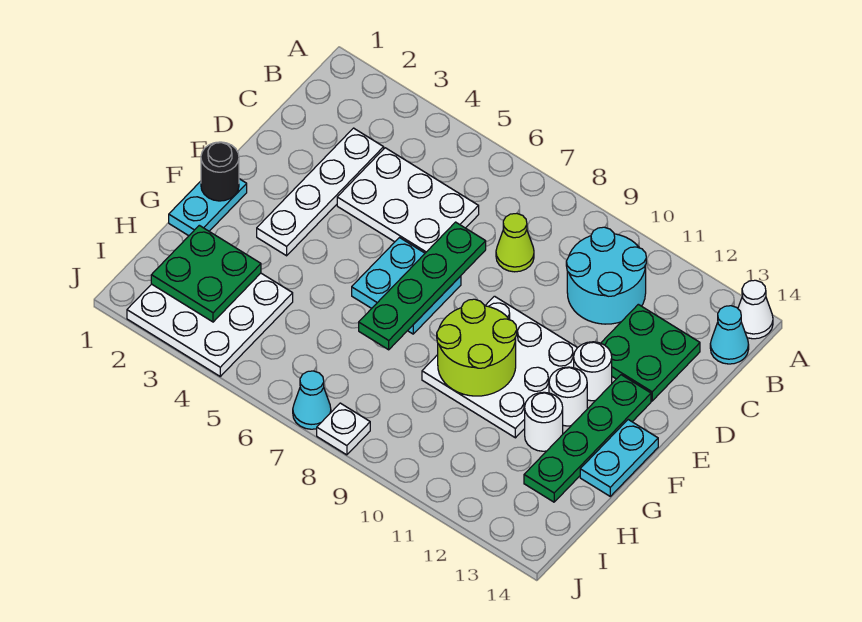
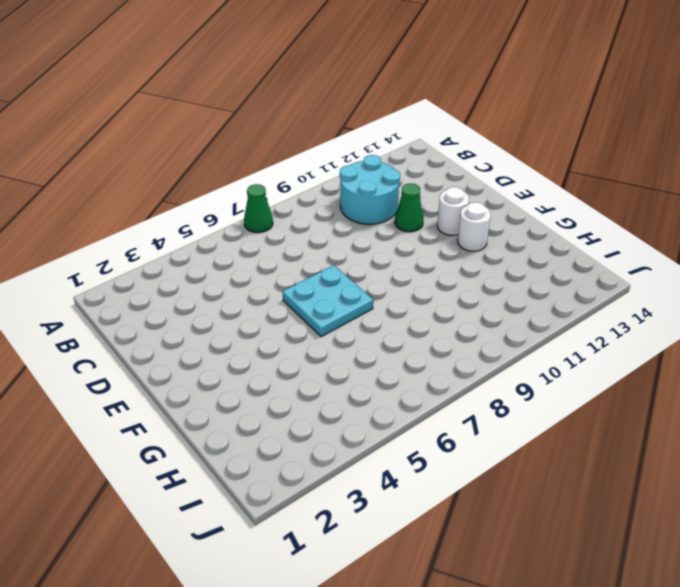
green cone A7 level 1 -> none
green cone D11 level 1 -> none
none -> white cone A14 level 1
none -> cyan cone B14 level 1
none -> white plate C3:F3 level 1

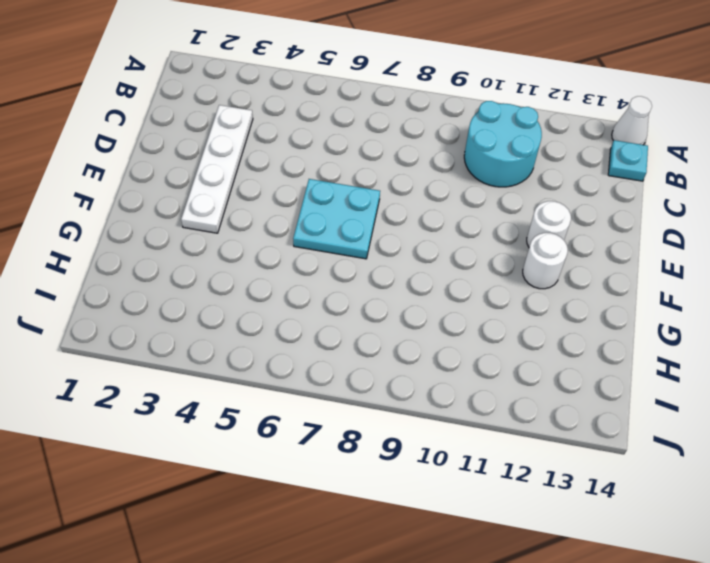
cyan plate B14 level 1 -> cyan cone B14 level 1
none -> white plate C4:D6 level 1
none -> lime cone C8 level 1
none -> green plate C12:D13 level 1

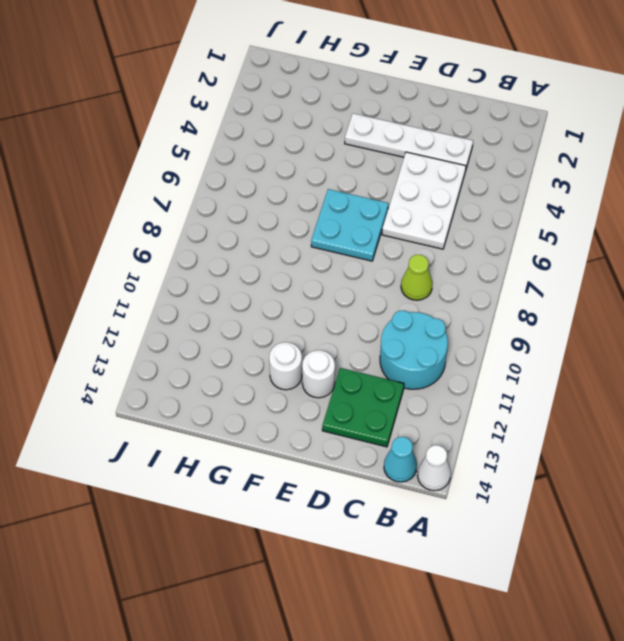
none -> white plate E9:G11 level 1
none -> green plate E13:H13 level 1
none -> cyan plate F1:G1 level 1

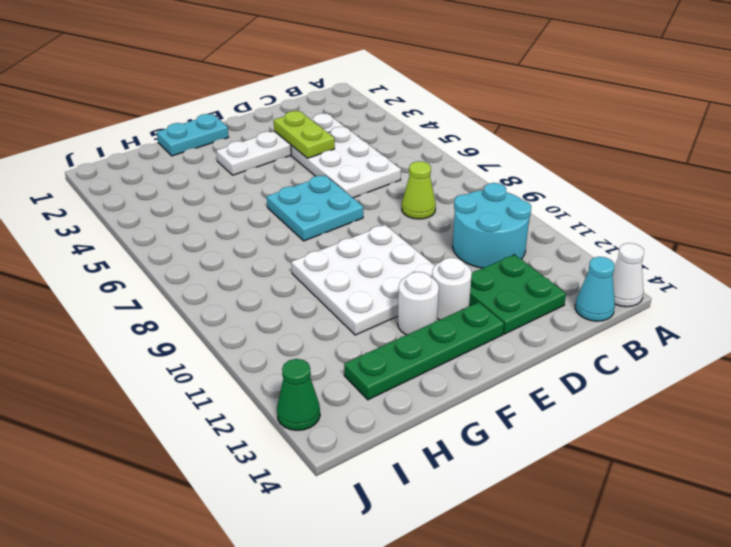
lime plate D3:D4 level 2 -> none
green cone J13 level 1 -> none
none -> cyan plate F14:G14 level 1
none -> white round brick G12 level 1
none -> white plate H2:J4 level 1

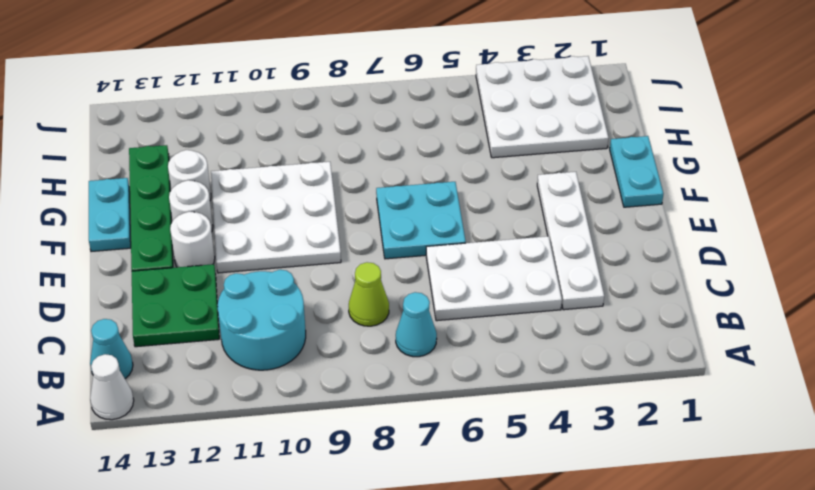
cyan cone B7 level 1 -> cyan cone J7 level 1
none -> white plate J8 level 1
none -> green plate D7:G7 level 2
none -> black round brick F1 level 2

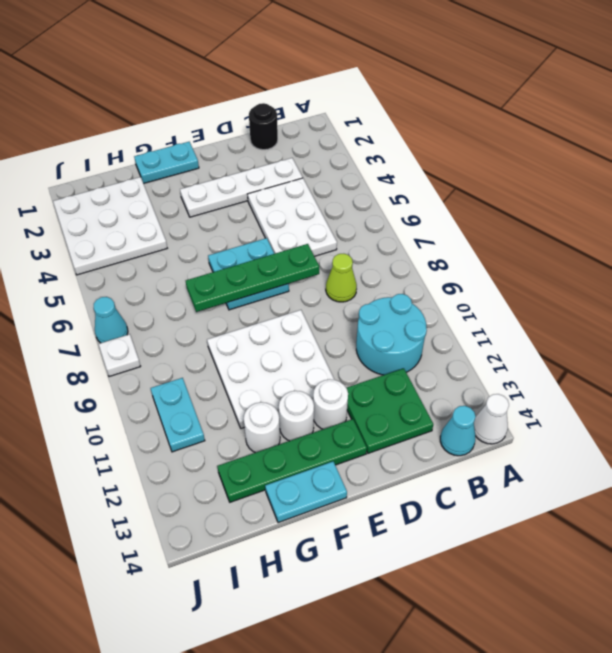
black round brick C1 level 1 -> black round brick F1 level 2
cyan plate I10:I11 level 1 -> none
none -> lime round brick F9:G10 level 2
none -> green plate H2:I3 level 2

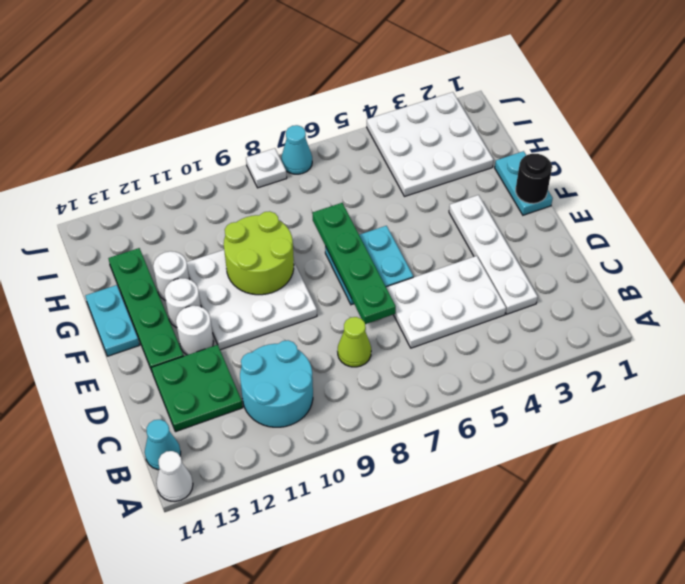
none -> green plate H2:I3 level 2

